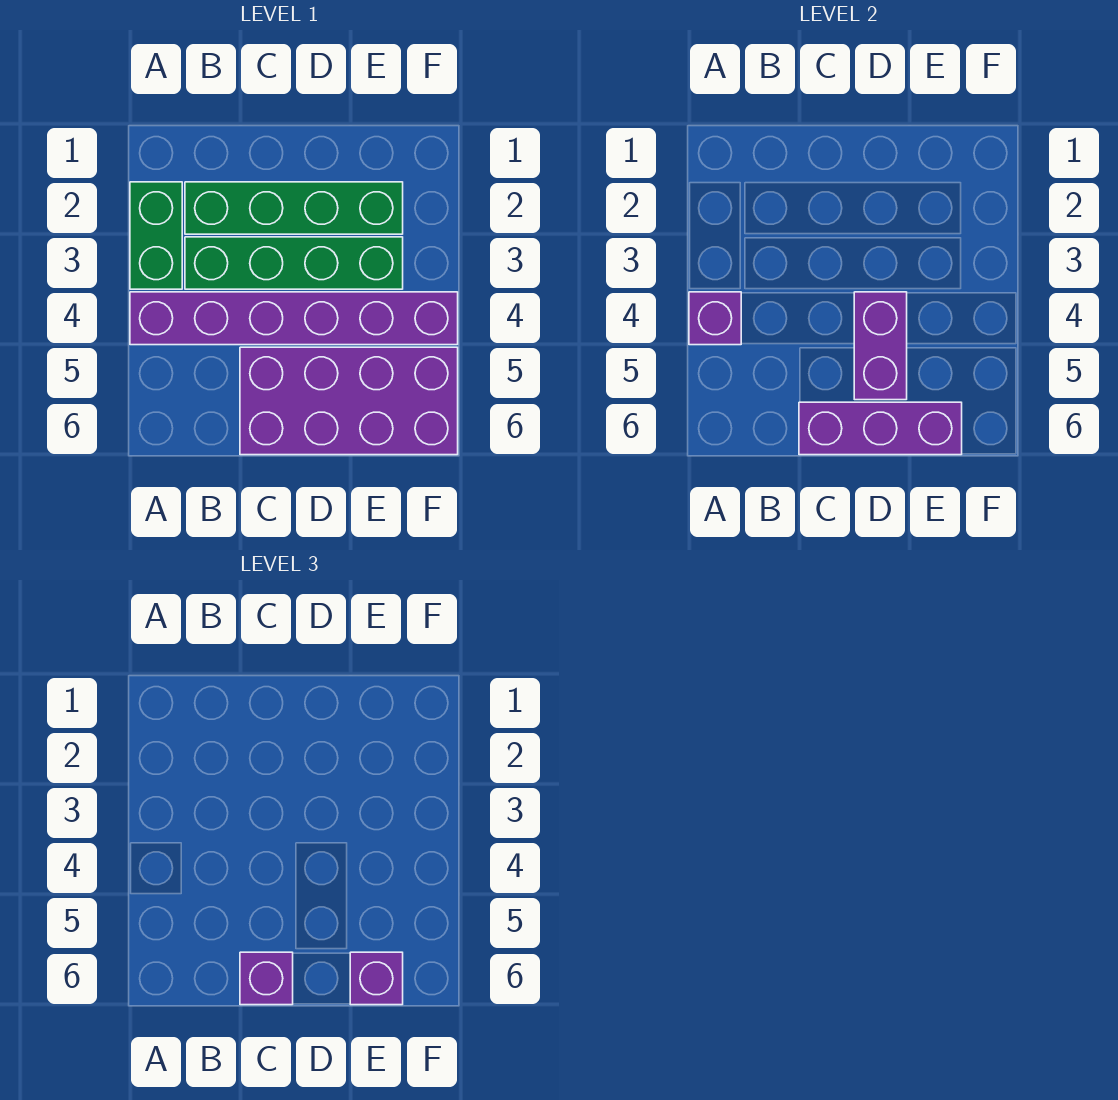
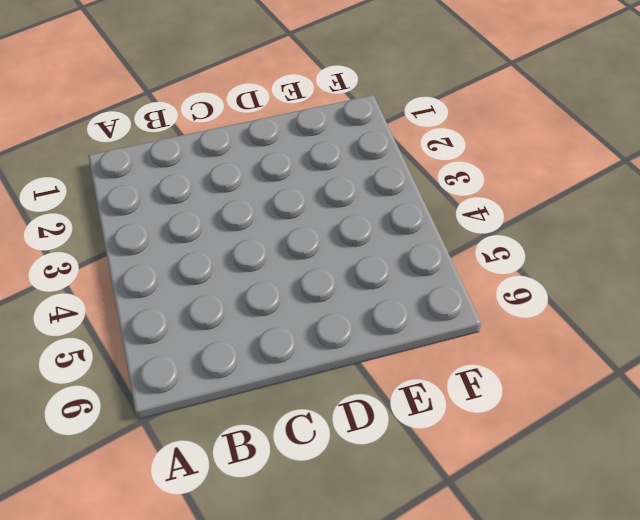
none -> green brick A2:A3 level 1
none -> purple brick A4:F4 level 1

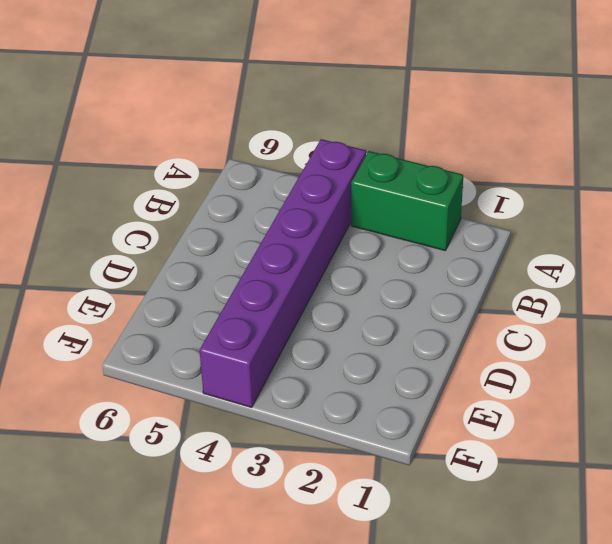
none -> green brick B2:E2 level 1
none -> green brick B3:E3 level 1

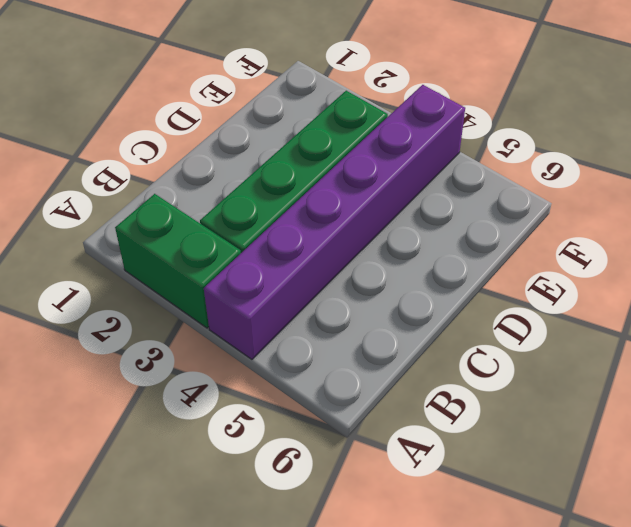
none -> green brick B2:E2 level 1
none -> purple brick C5:F6 level 1

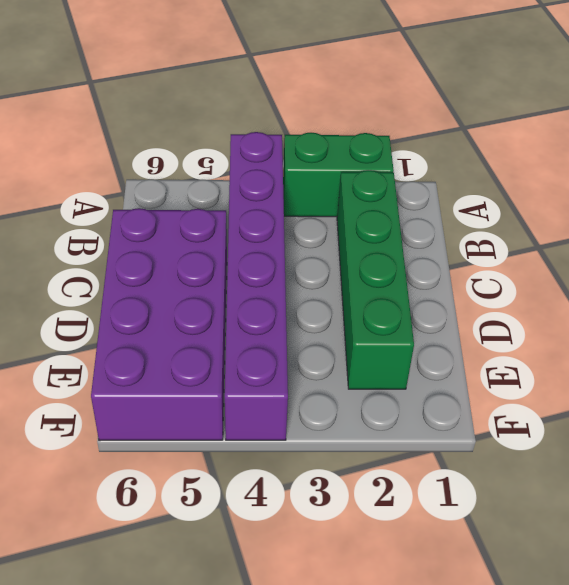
none -> green brick B3:E3 level 1
none -> purple brick A4 level 2

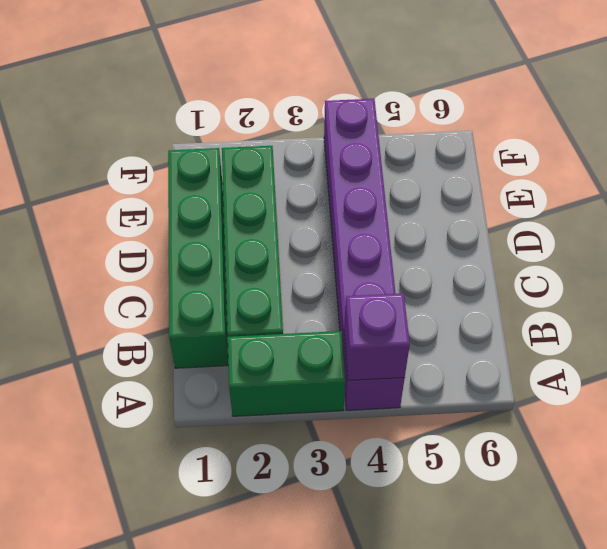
green brick B1:E1 level 1 -> green brick B3:E3 level 1
none -> purple brick C5:F6 level 1
none -> purple brick C6:E6 level 2

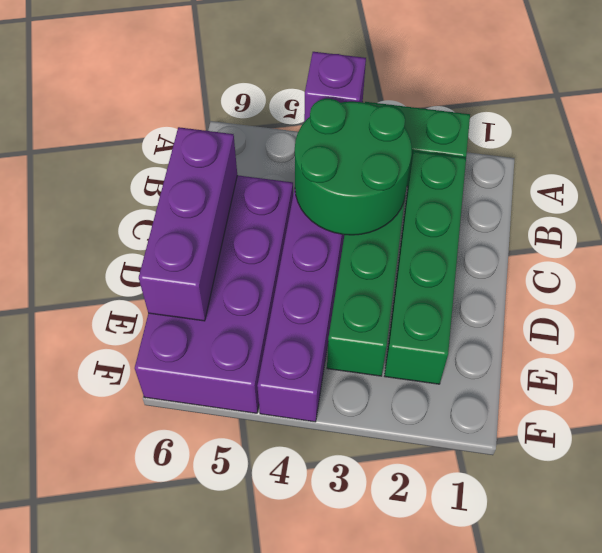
green round brick B3:C4 level 2 -> none
none -> purple brick D4:D5 level 2
none -> purple brick C6 level 3

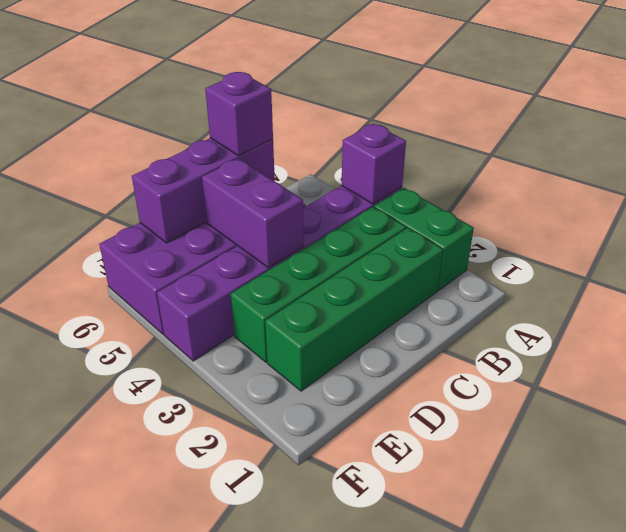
none -> purple brick E6 level 3

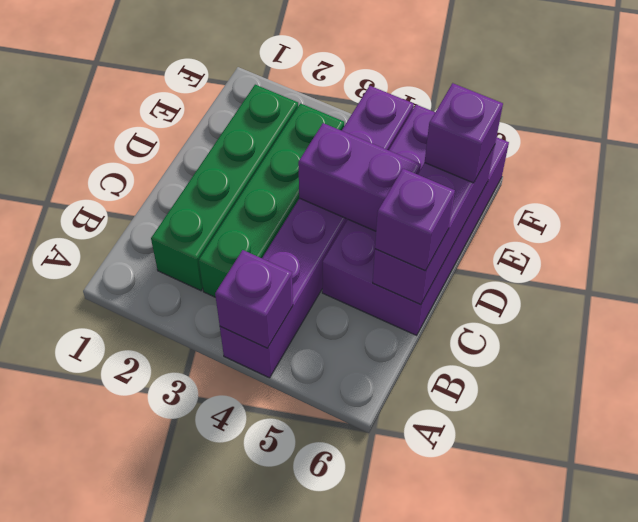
none -> green brick A2:A3 level 1

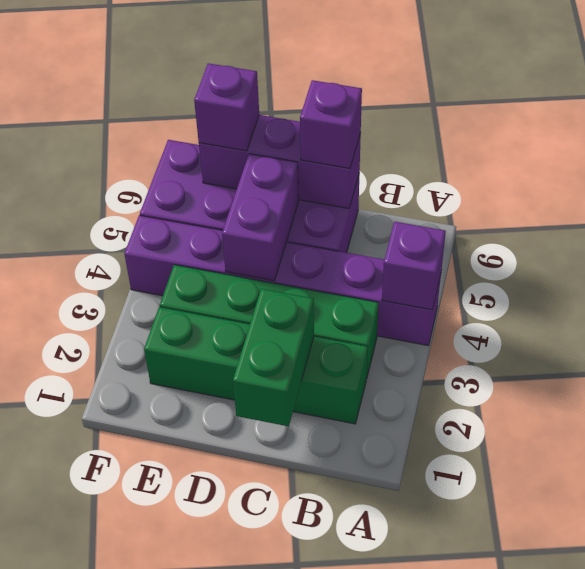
green brick C1:C2 level 2 -> green brick A2:A3 level 1

